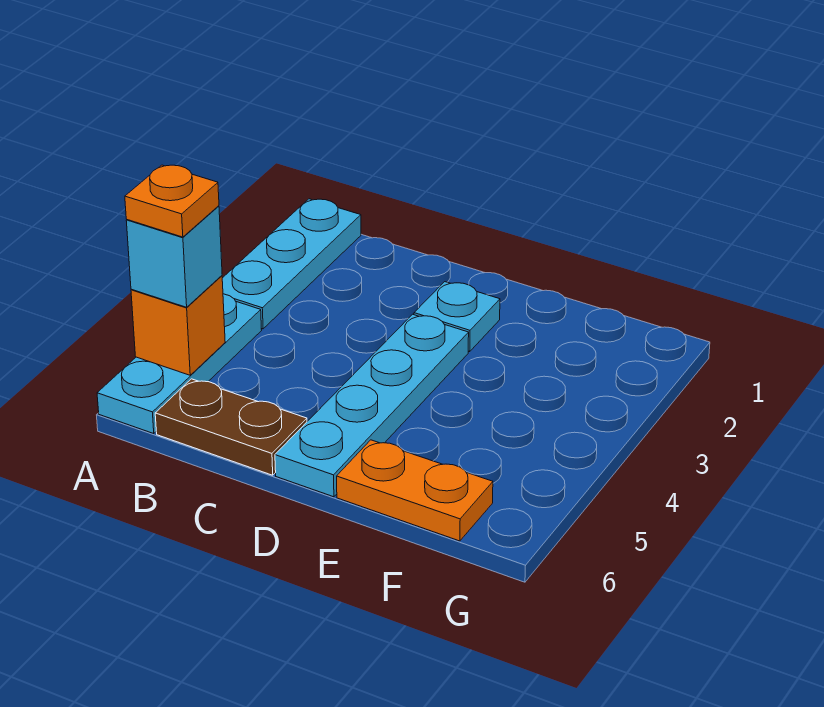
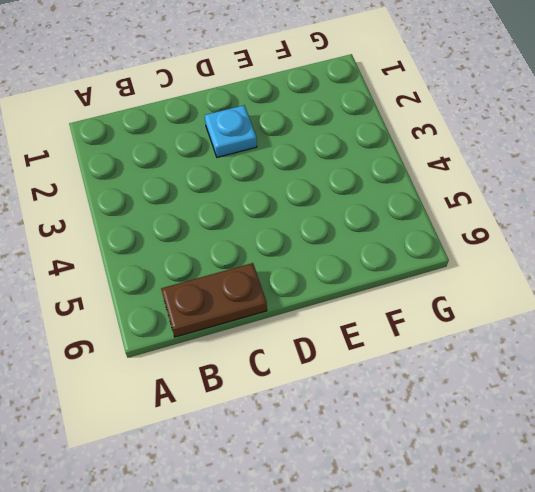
none -> cyan plate A1:A3 level 1
none -> cyan plate A4:A6 level 1

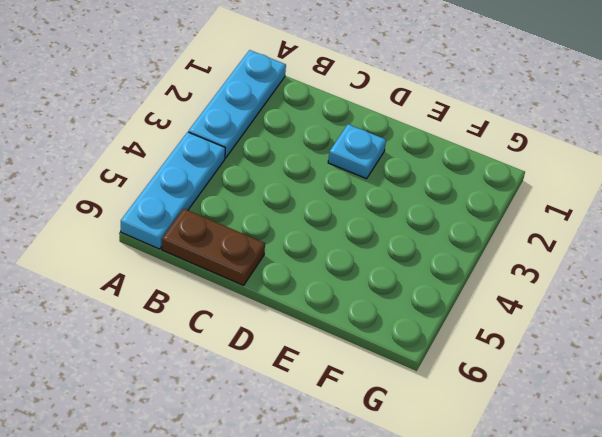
none -> cyan plate D3:D6 level 1
none -> orange plate E6:F6 level 1

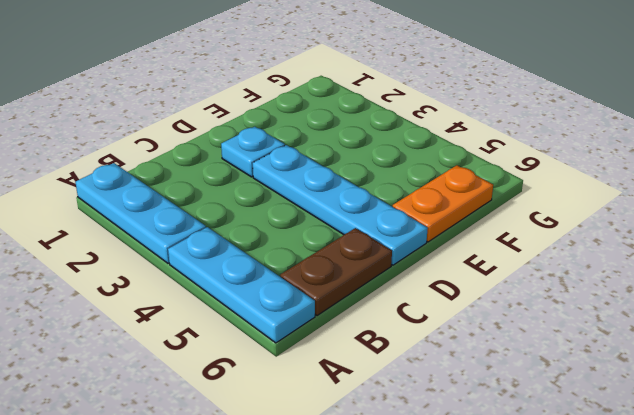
none -> orange brick A5 level 2
none -> cyan brick A5 level 3

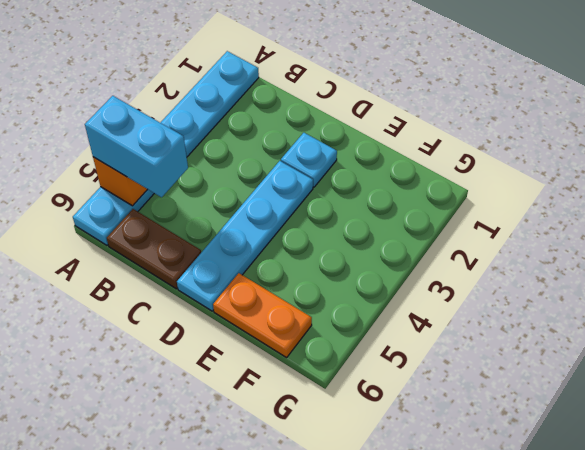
cyan brick A5:B5 level 3 -> cyan brick A5 level 3
none -> orange plate A5 level 4

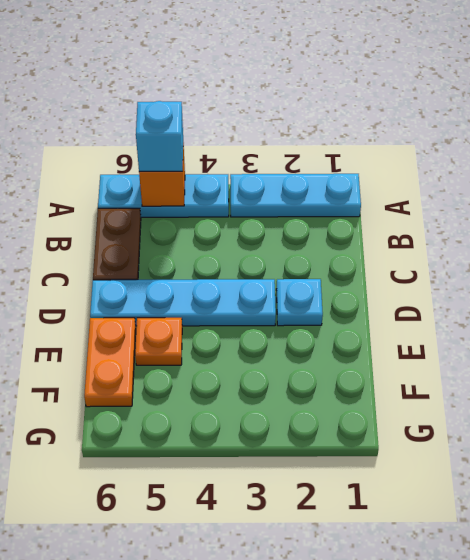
orange plate E5 level 1 -> orange plate A5 level 4

